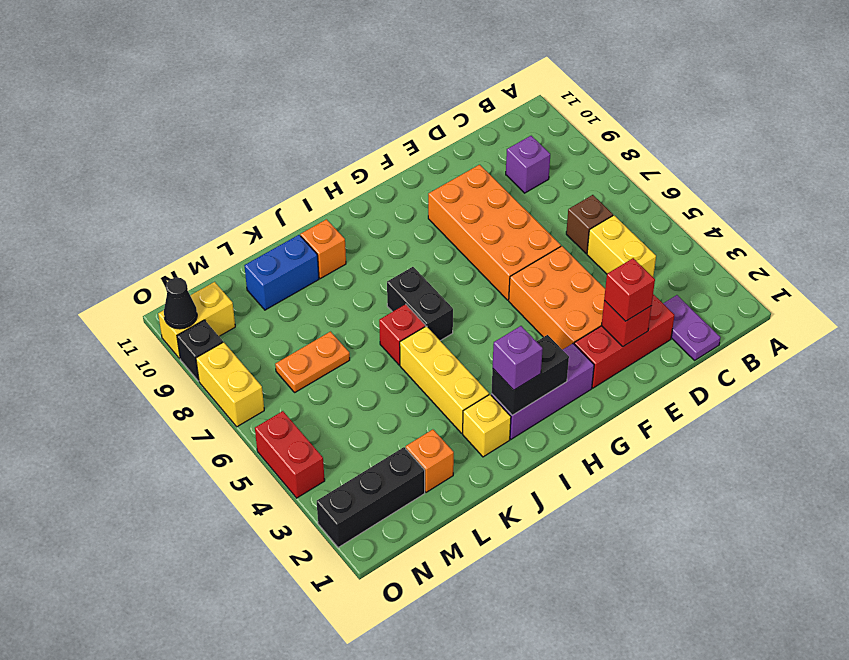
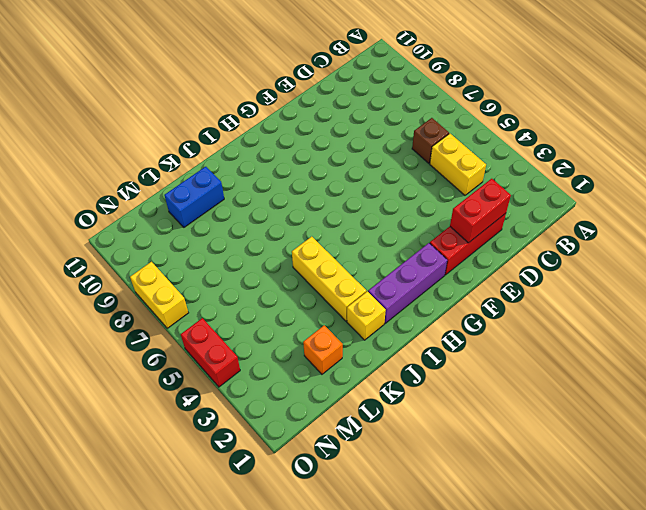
red brick D2:E2 level 2 -> red brick E2 level 2
none -> purple plate C1:C2 level 1
none -> purple brick C9 level 1
none -> orange brick E3:F5 level 1

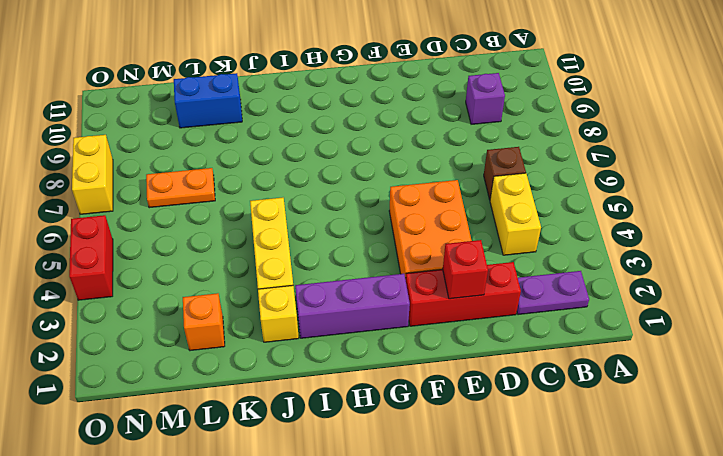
purple plate B2:C2 level 1 -> purple plate C1:C2 level 1
none -> orange brick E6:F9 level 1
none -> black brick I6:I7 level 1
none -> red brick J6 level 1

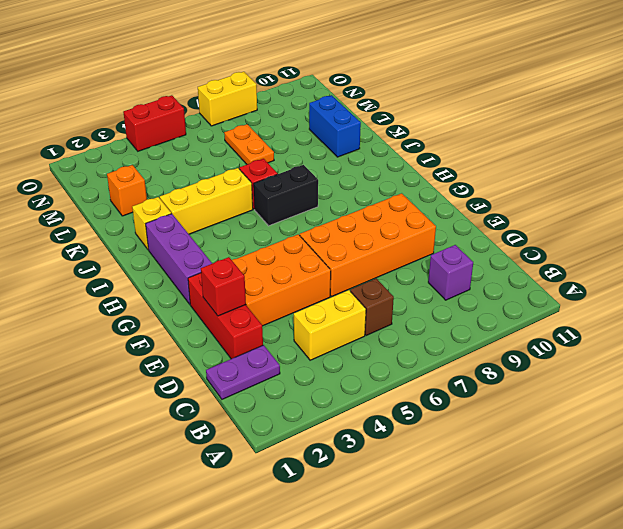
none -> orange brick J10 level 1
none -> black brick M2:O2 level 1
none -> yellow brick N10:O10 level 1

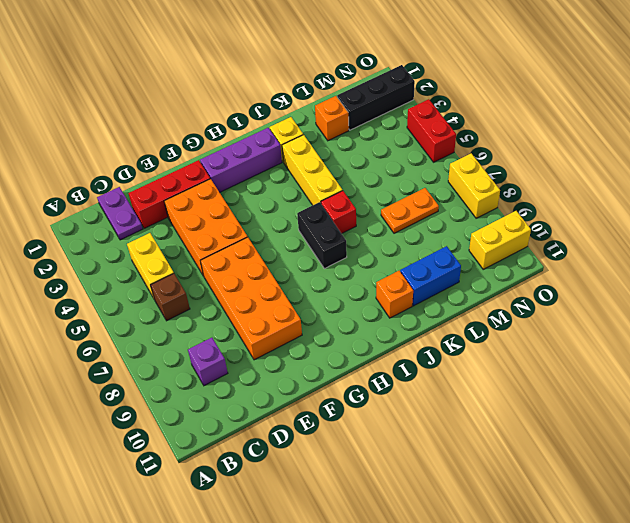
none -> black brick O9 level 1
none -> red brick E2 level 2
none -> black brick H2:I2 level 2

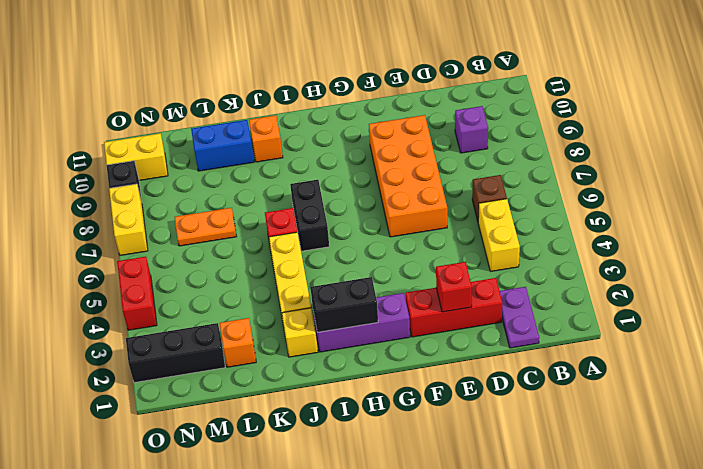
none -> orange brick E3:F5 level 1
none -> black cone O10 level 2
none -> red brick E2 level 3

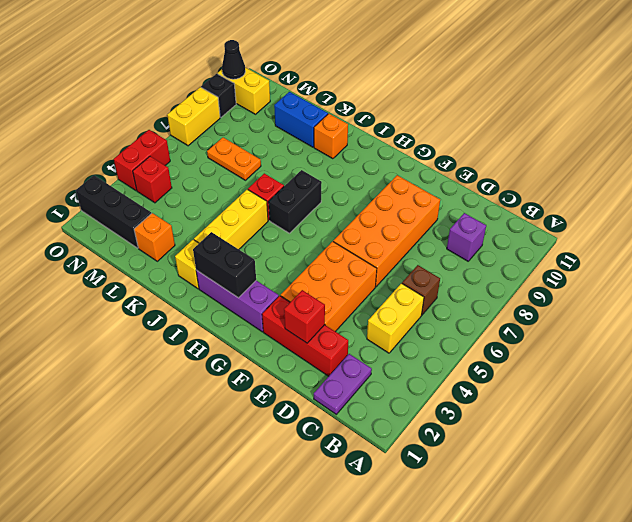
red brick N4 level 1 -> red brick E2 level 3
none -> purple brick I2 level 3

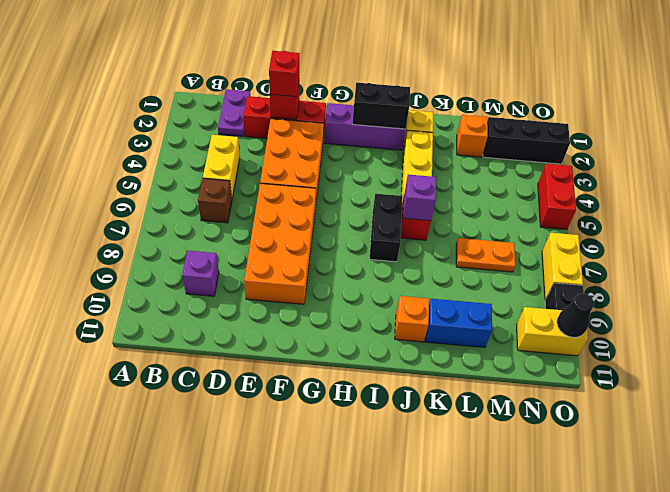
purple brick J6 level 2 -> purple brick I2 level 3

